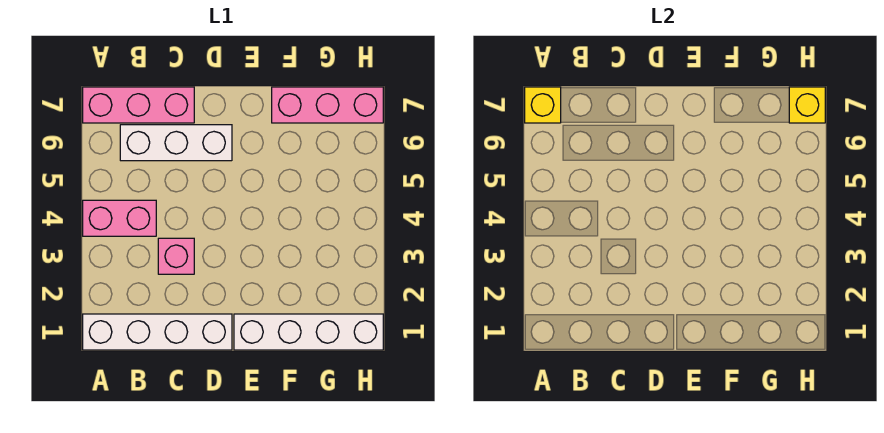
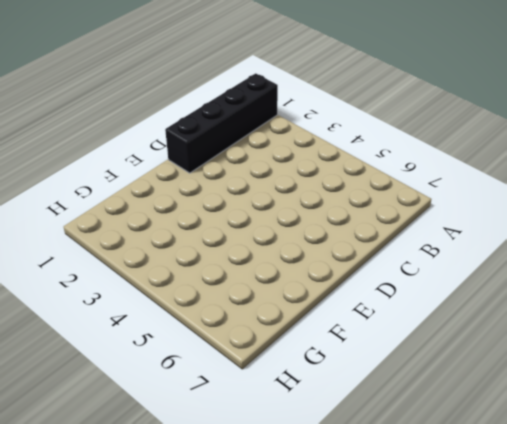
black brick A1:D1 level 1 -> white brick A1:D1 level 1
none -> pink brick A4:B4 level 1
none -> pink brick A7:C7 level 1

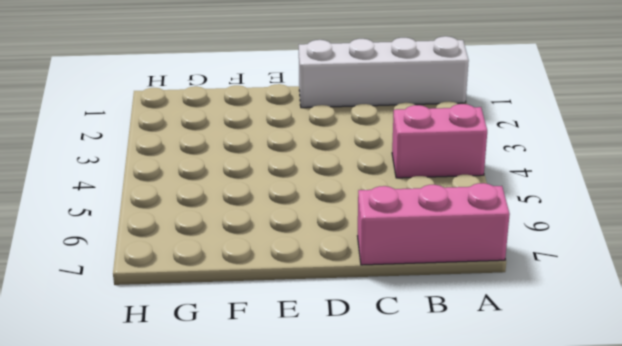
none -> white brick B6:D6 level 1
none -> pink brick C3 level 1

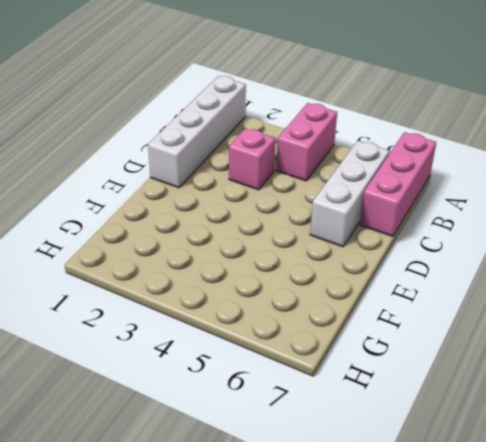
none -> white brick E1:H1 level 1
none -> pink brick F7:H7 level 1

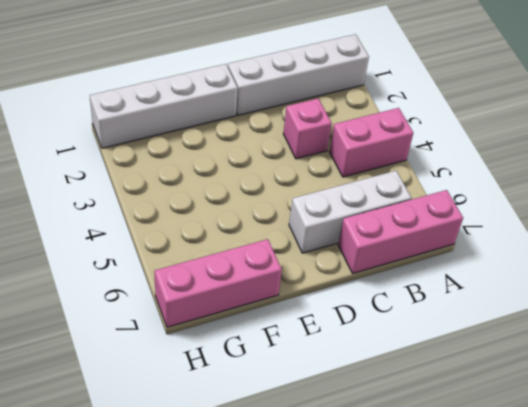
none -> yellow brick A7 level 2
none -> yellow brick H7 level 2

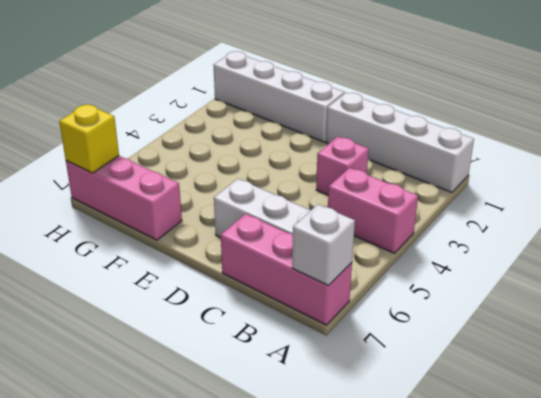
white brick A7 level 2 -> yellow brick A7 level 2

